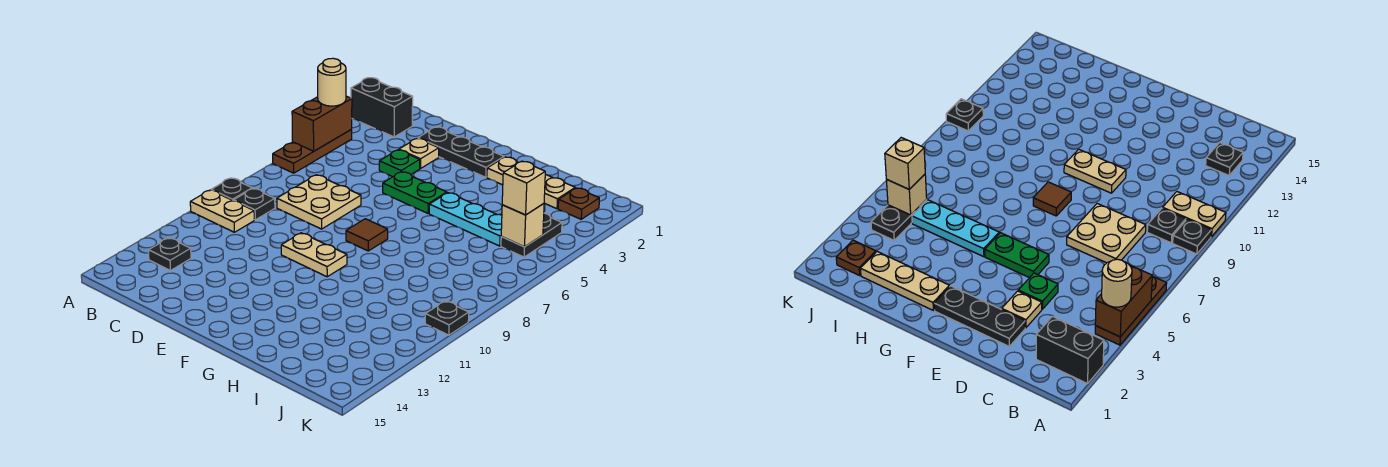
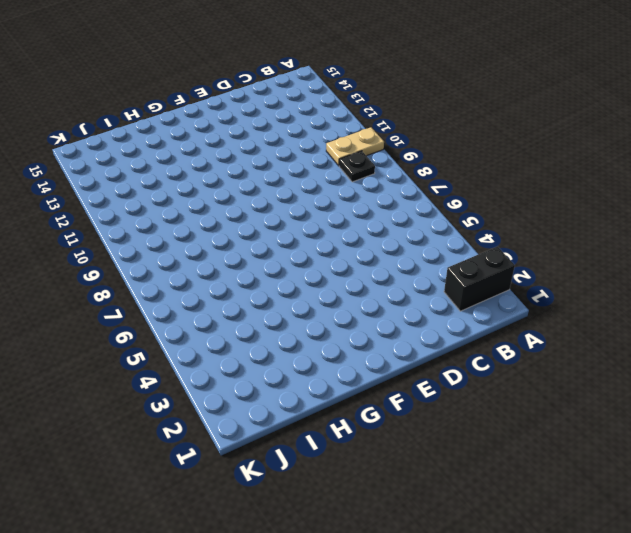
none -> brown plate A4:A6 level 1
none -> black plate A9 level 1
none -> black plate B13 level 1

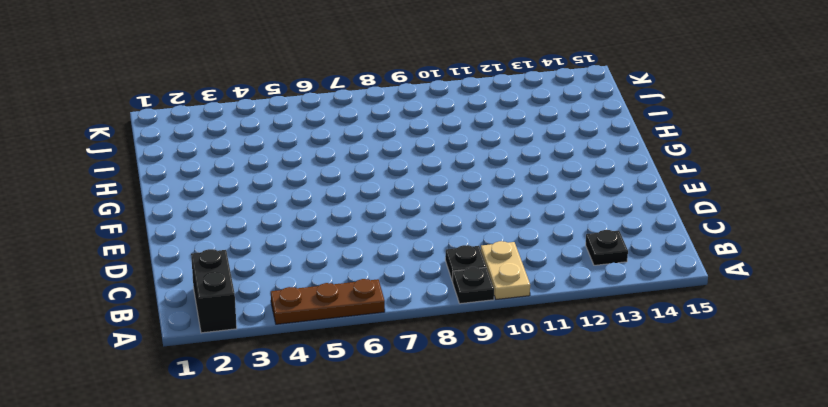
none -> tan plate C7:D8 level 1
none -> black plate D2:F2 level 1
none -> tan plate D3 level 1

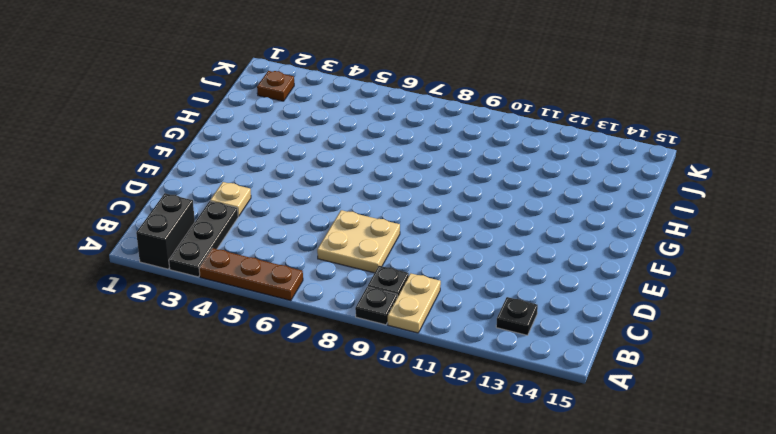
black plate A3:C3 level 1 -> black plate D2:F2 level 1
none -> green plate D4 level 1
none -> green plate E5:F5 level 1
none -> tan plate E10:F10 level 1

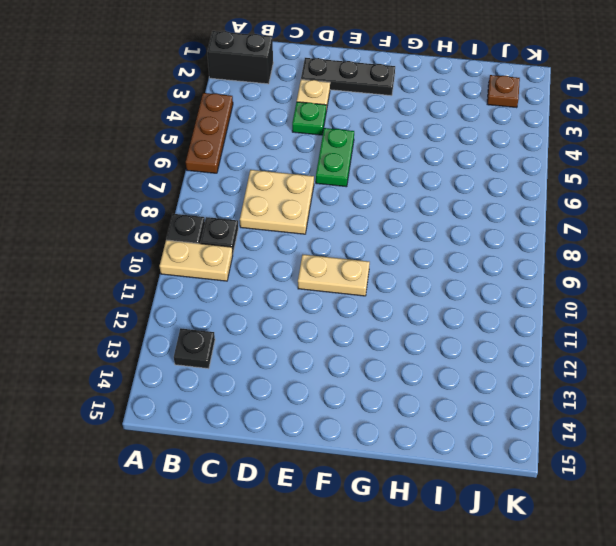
green plate E5:E6 level 1 -> green plate E5:F5 level 1
none -> brown tile F8 level 1
none -> tan plate G2:I2 level 1
none -> cyan plate G5:I5 level 1

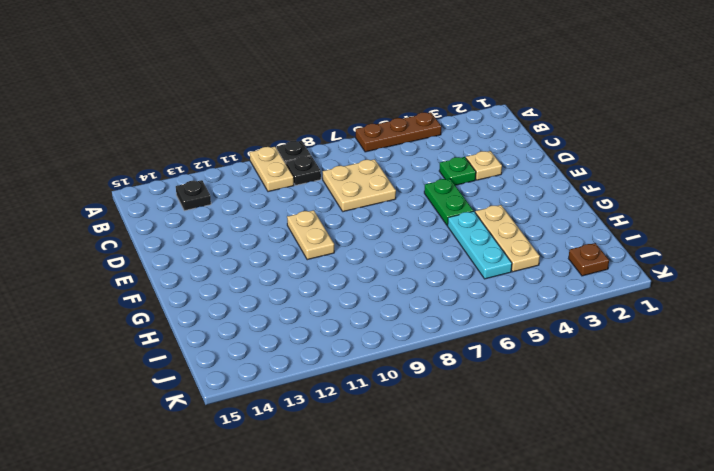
tan plate G4:I4 level 1 -> tan plate G2:I2 level 1
none -> black brick A2:B2 level 1
none -> black plate D2:F2 level 1
none -> brown tile F8 level 1

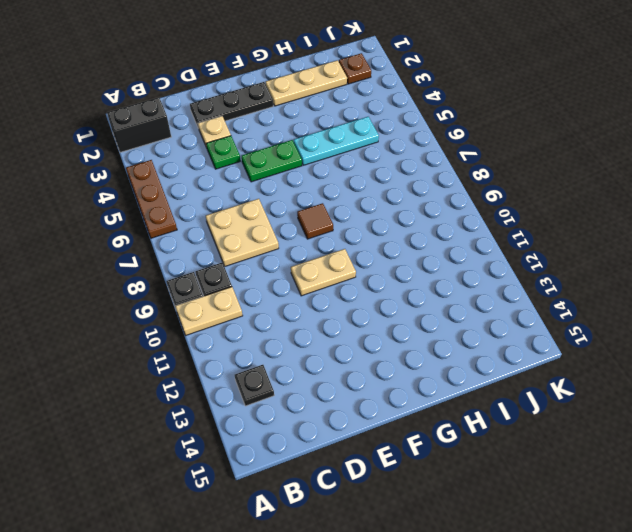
none -> black plate J4:J5 level 1
none -> black plate K10 level 1
none -> brown brick A4:A5 level 2

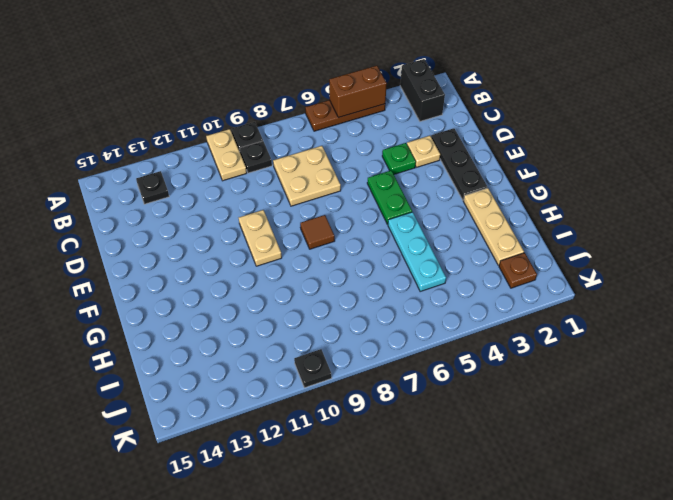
none -> black plate J4:J5 level 1
none -> tan brick J5 level 2
none -> tan round brick A4 level 3

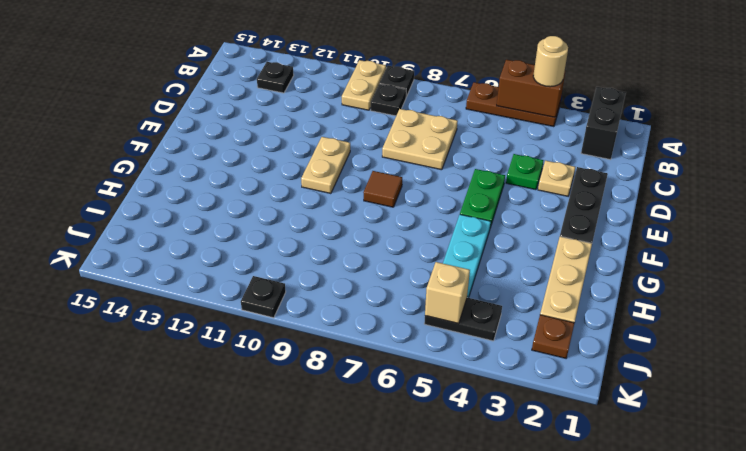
none -> tan brick J5 level 3

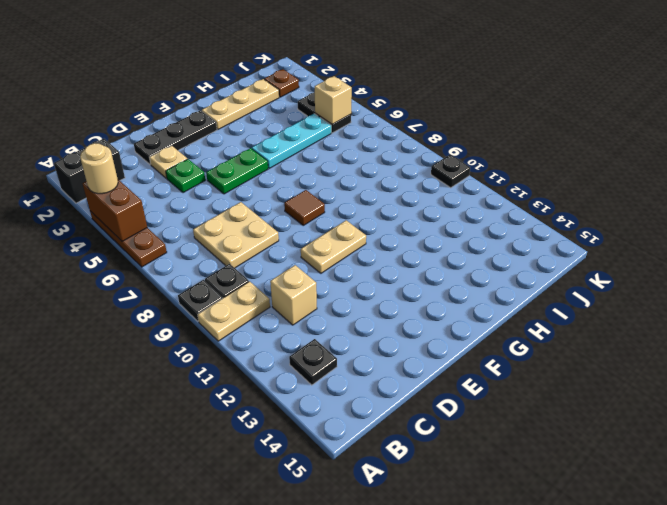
tan brick C11 level 1 -> tan brick J5 level 3

